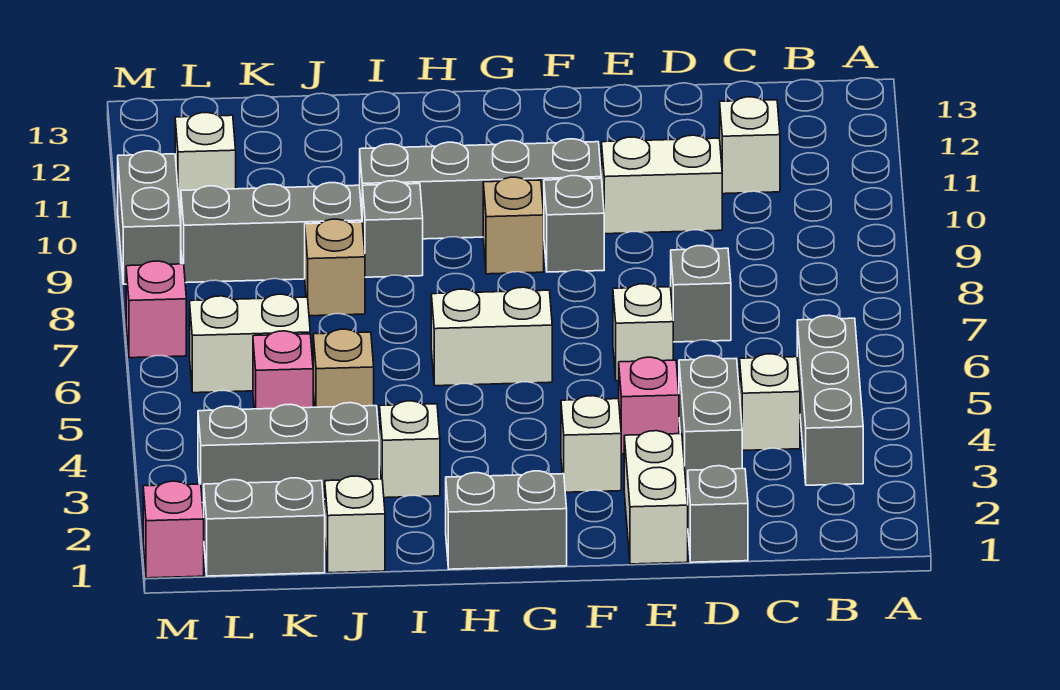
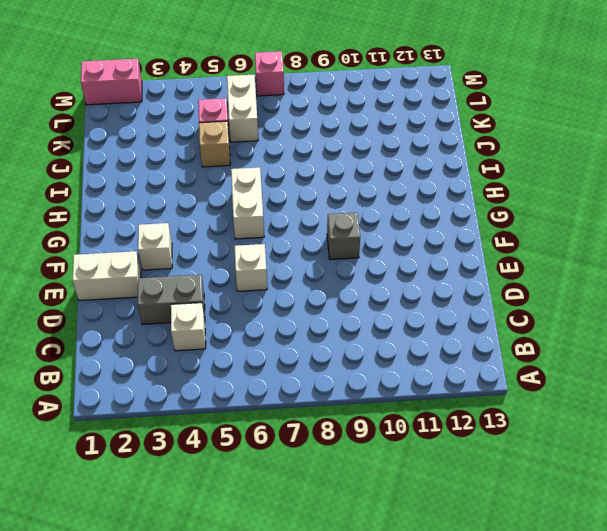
pink brick M1:M2 level 1 -> pink brick M1 level 1
none -> grey brick B3:B5 level 1
none -> white brick C11 level 1
none -> grey brick D1 level 1
none -> grey brick D7 level 1

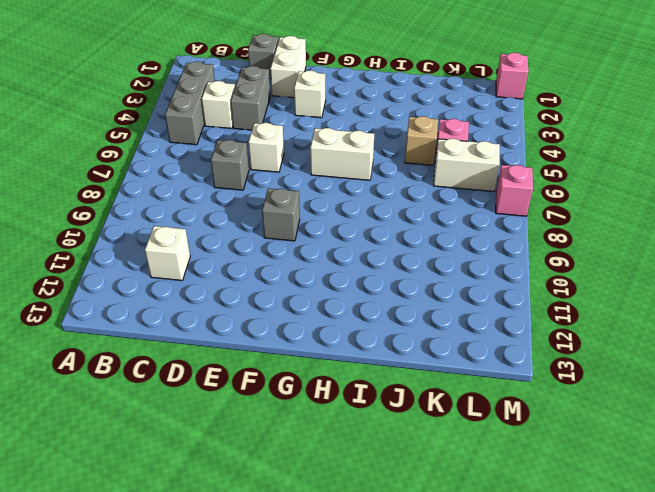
none -> white brick D10:E10 level 1
none -> pink brick E4 level 1
none -> grey brick F10:I10 level 1
none -> grey brick G1:H1 level 1

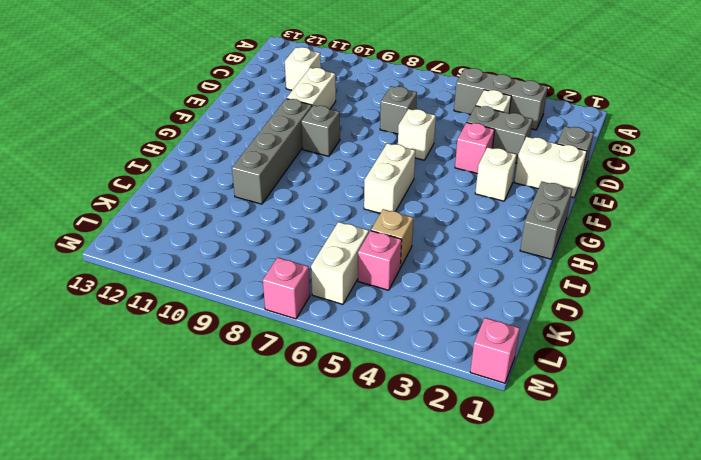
none -> tan brick G9 level 1
none -> white brick I3 level 1
none -> grey brick I9 level 1
none -> white brick J1 level 1

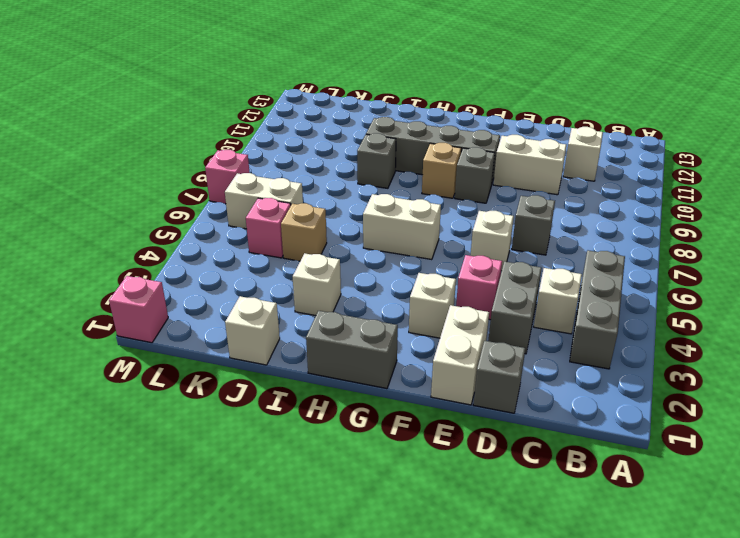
none -> grey brick J3:L3 level 1
none -> tan brick J8 level 1
none -> grey brick J9:L9 level 1
none -> grey brick K1:L1 level 1

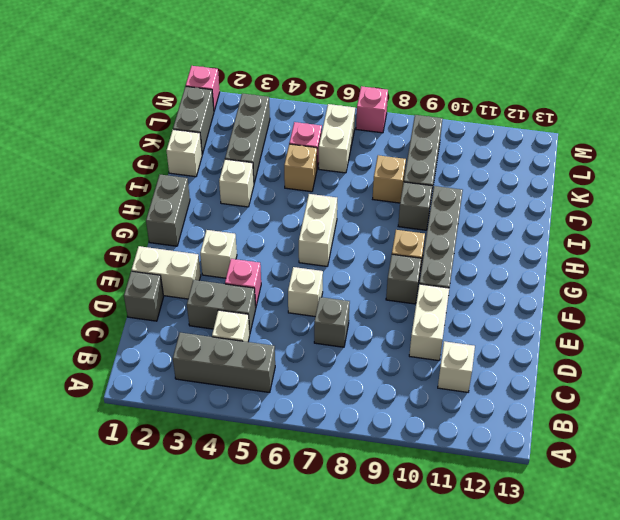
none -> white brick L11 level 1
none -> grey brick M9:M10 level 1

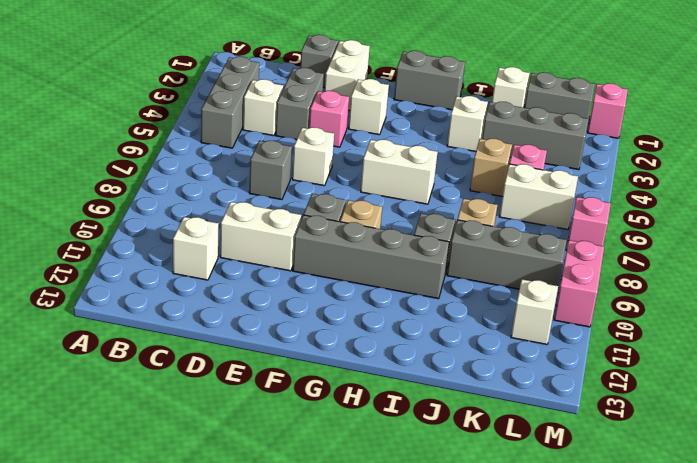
pink brick M9:M10 level 1 -> grey brick M9:M10 level 1

